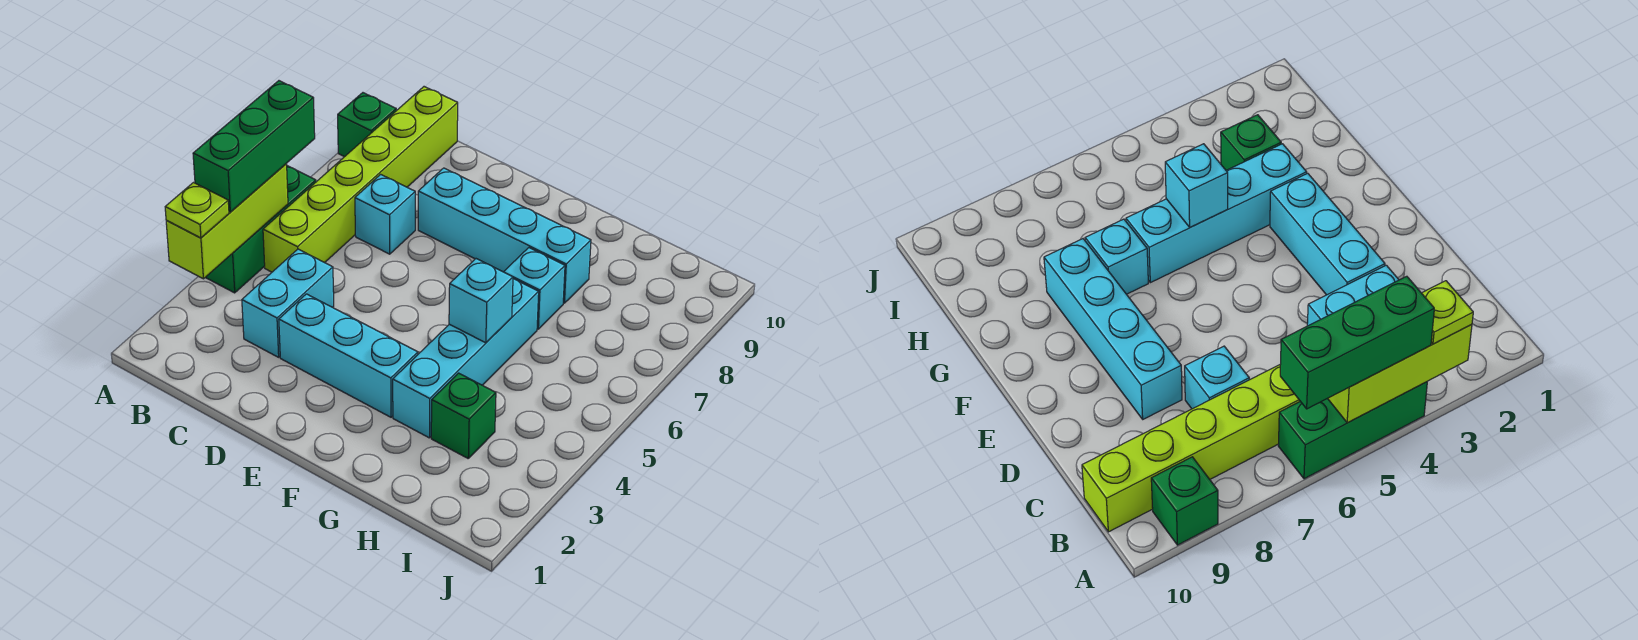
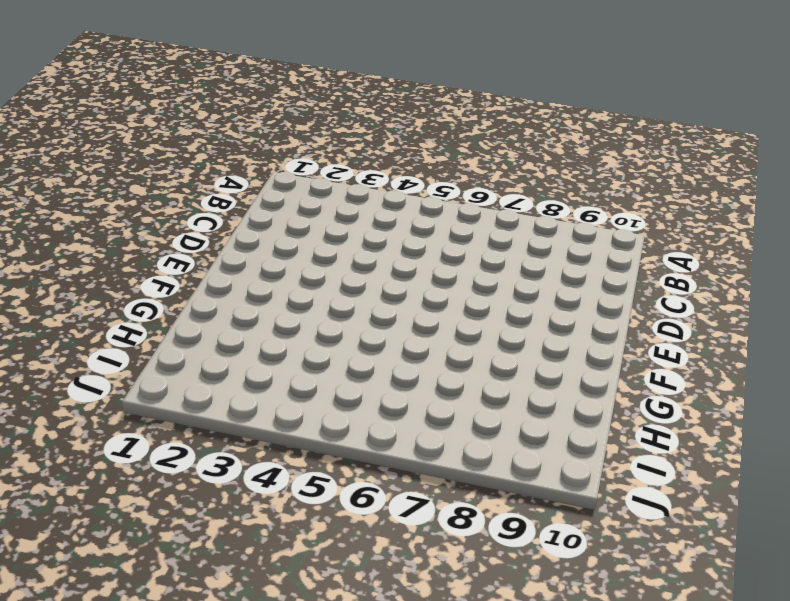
none -> green brick A4:A6 level 1
none -> green brick A9 level 1
none -> lime brick B5:B10 level 1

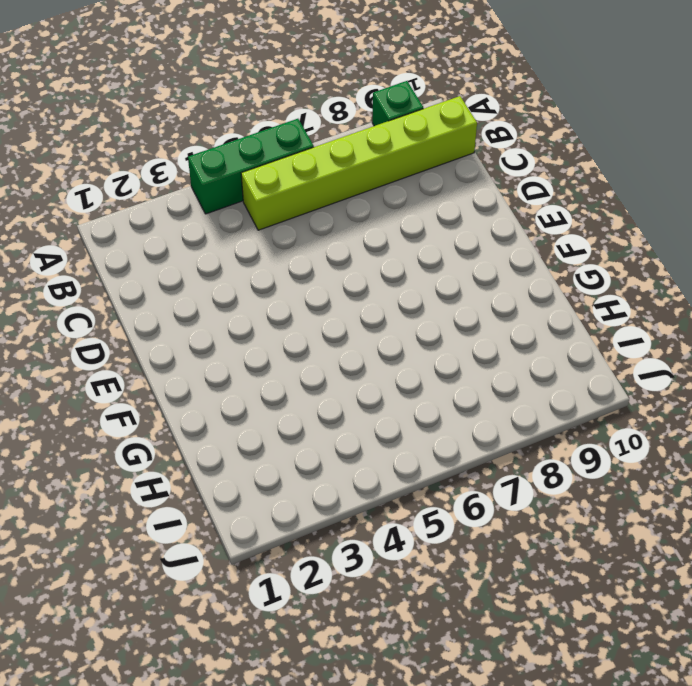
none -> cyan brick C3:C4 level 1
none -> cyan brick C7 level 1
none -> cyan brick D3:F3 level 1

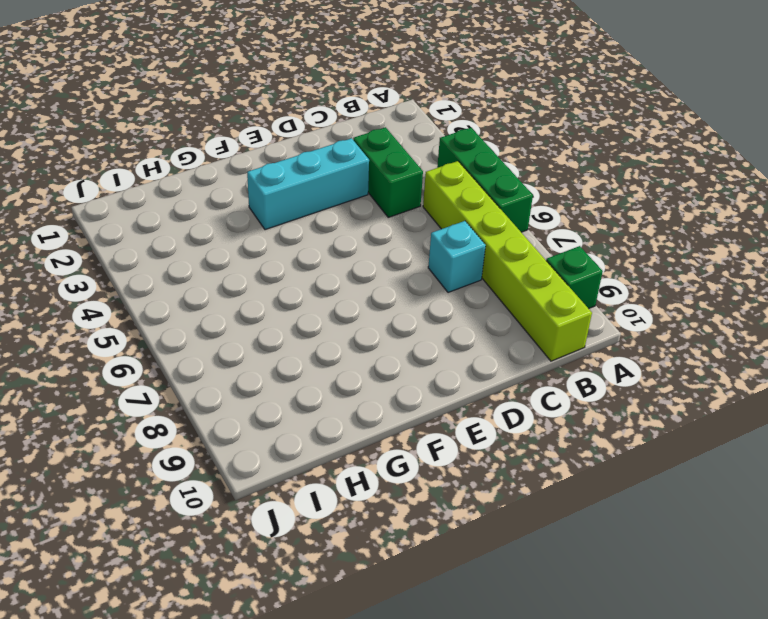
green brick C3:C4 level 1 -> cyan brick C3:C4 level 1
none -> cyan brick D8:G8 level 1
none -> cyan brick G3:G6 level 1
none -> cyan brick G7 level 1

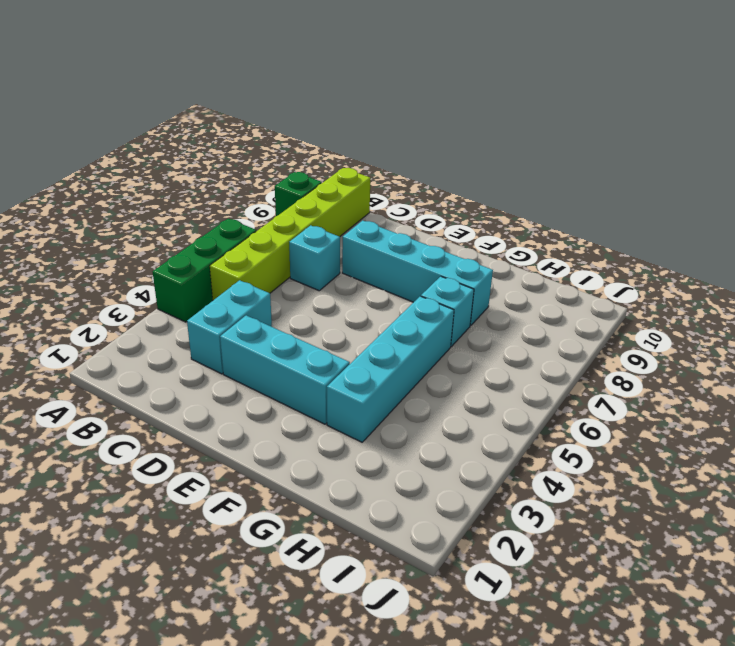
none -> green brick H3 level 1
none -> lime brick A3:A5 level 2
none -> cyan brick G5 level 2

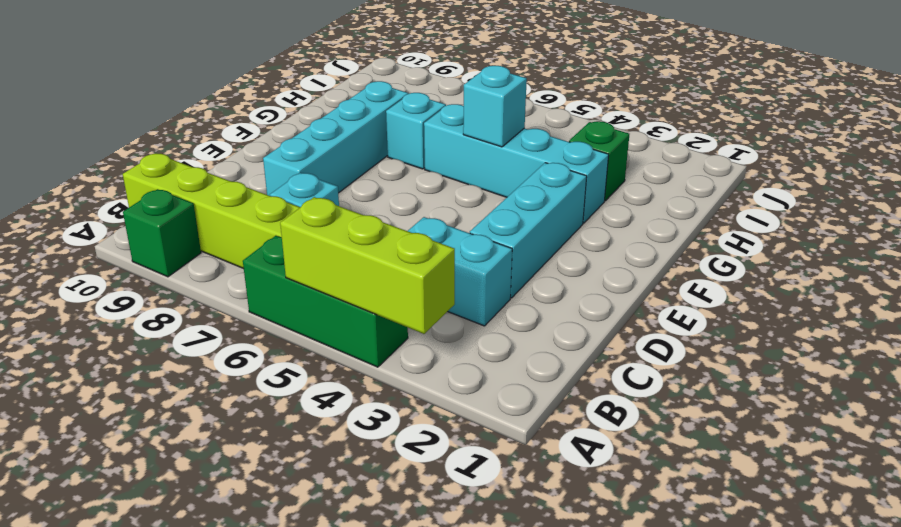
none -> lime plate A3 level 3
none -> green brick A4:A6 level 3

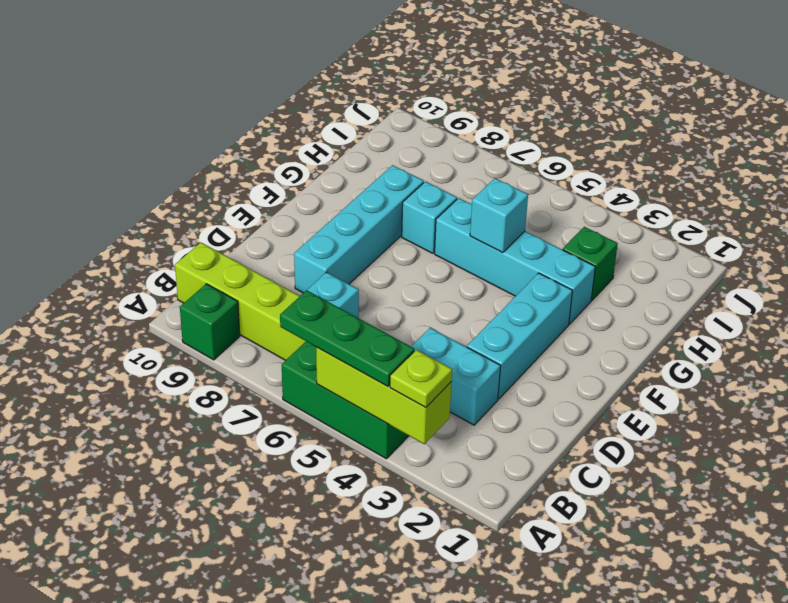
green plate A4:A6 level 3 -> green brick A4:A6 level 3

